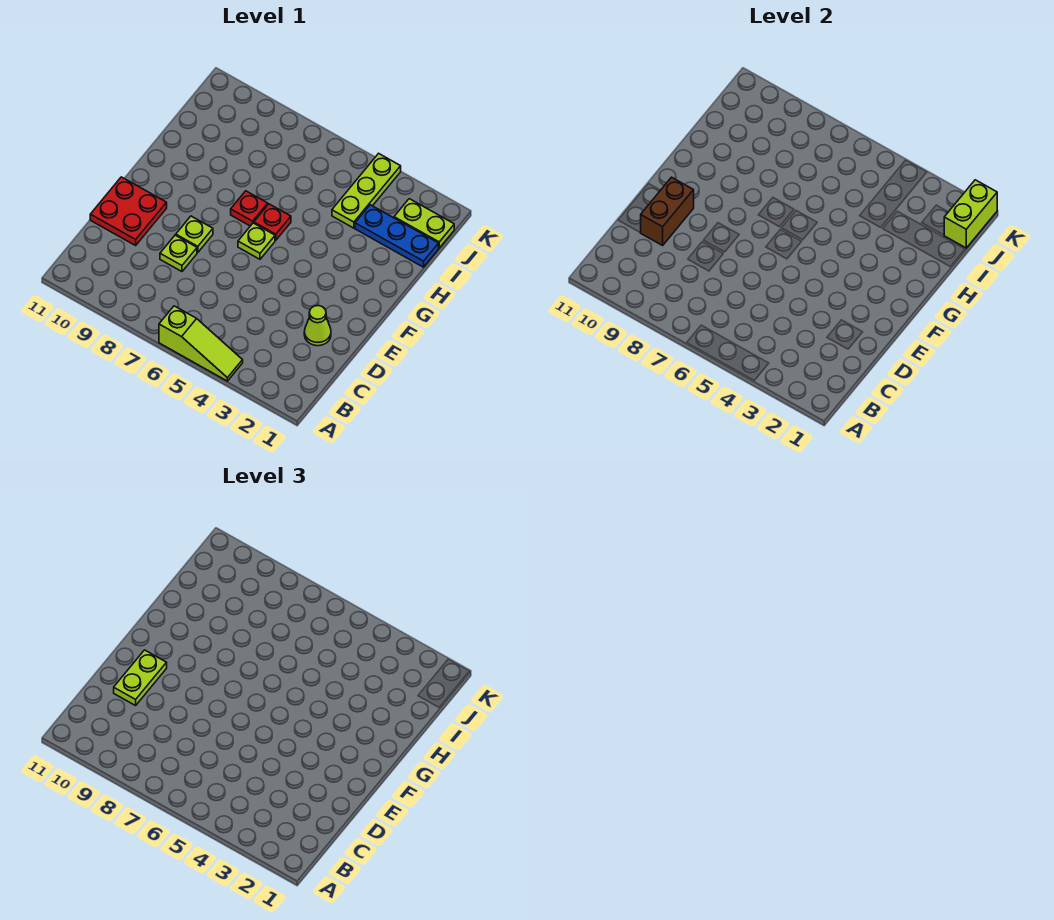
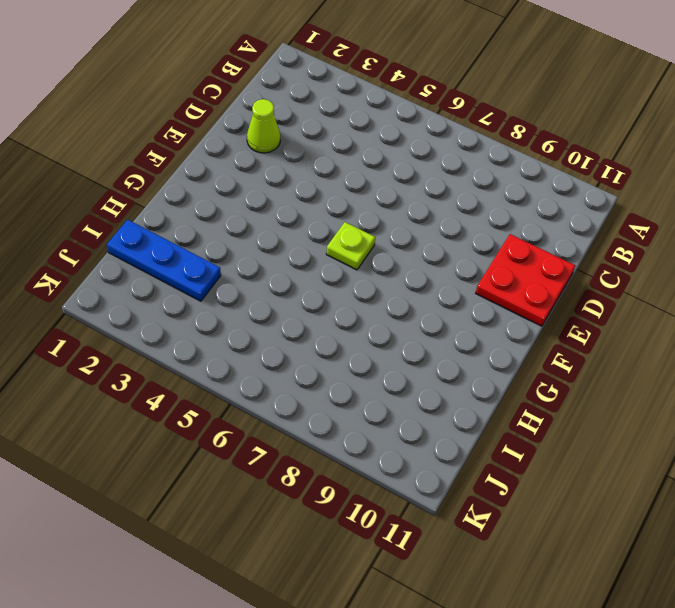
none -> lime slope A4:A6 level 1 top 6
none -> lime plate D8 level 1
none -> lime plate E8 level 1

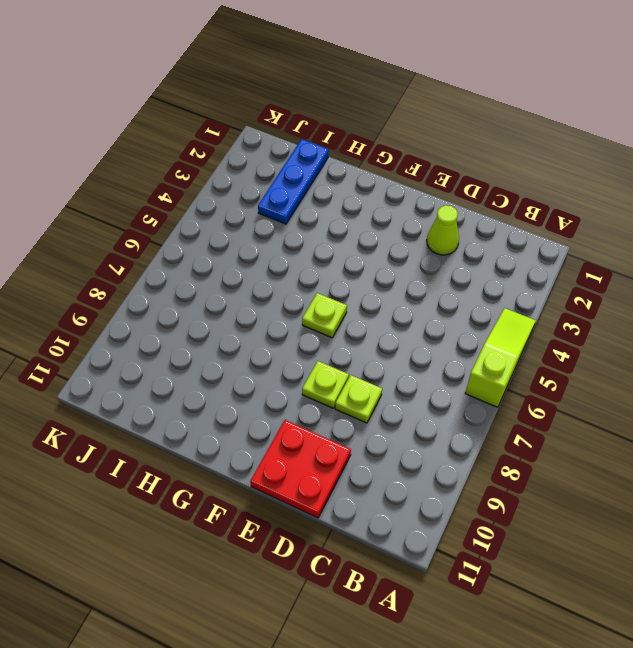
none -> red plate G6 level 1
none -> red plate G7 level 1
none -> lime plate I4:K4 level 1

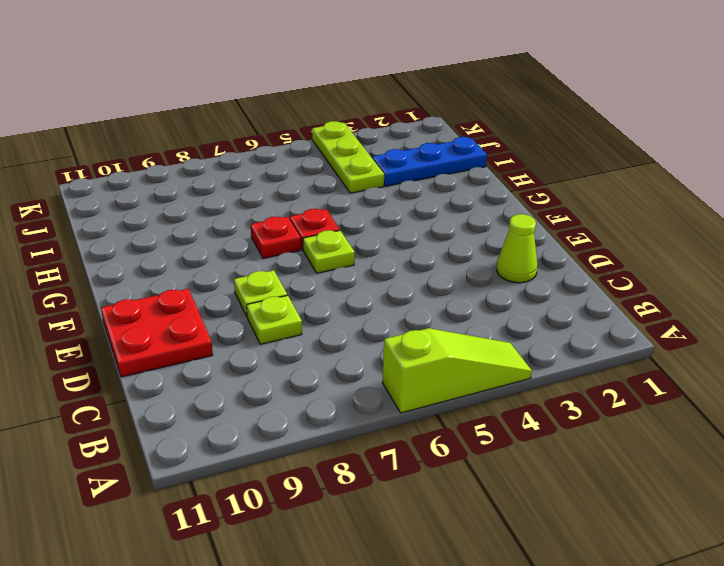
none -> lime plate J1:J2 level 1
none -> brown brick D10:E10 level 2
none -> lime brick J1:K1 level 2

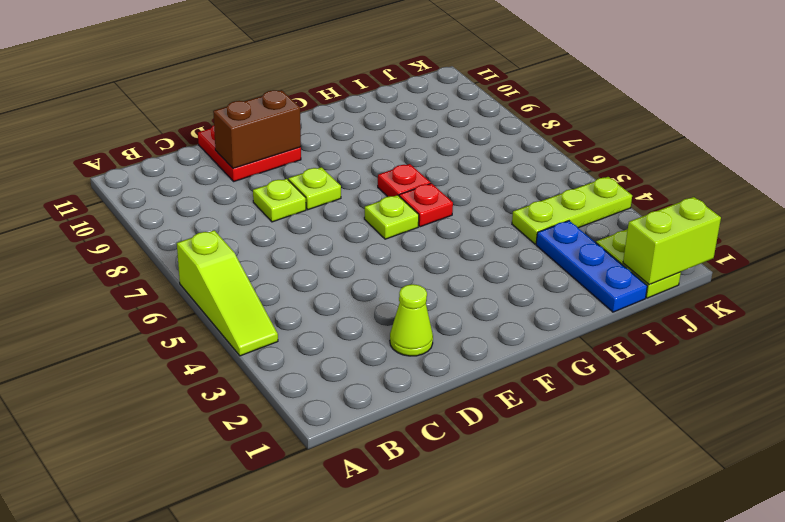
none -> lime plate D10:E10 level 3

